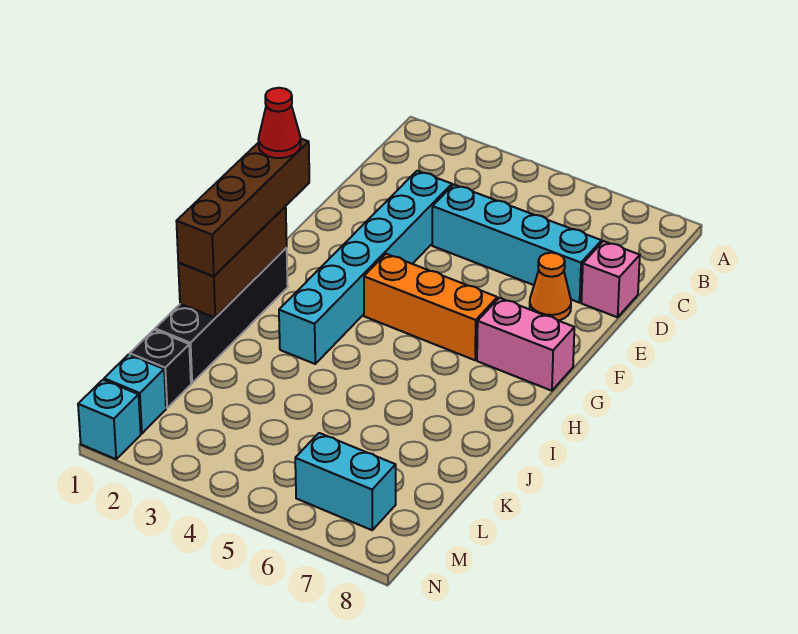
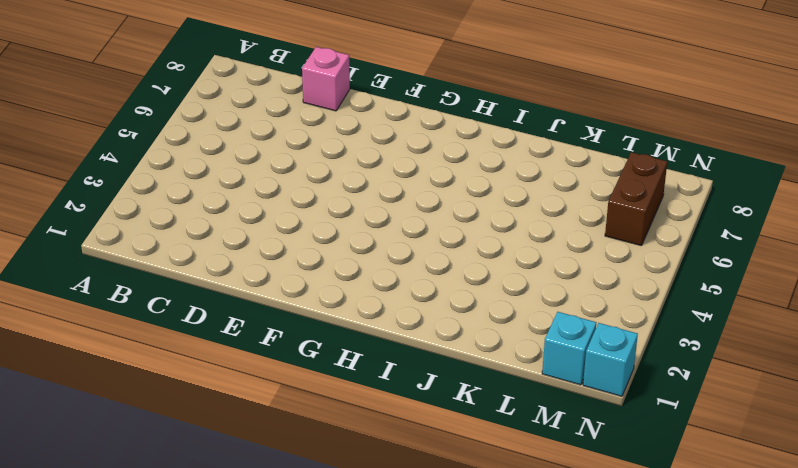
brown brick M6:M7 level 1 -> cyan brick M6:M7 level 1
none -> cyan brick D3:I3 level 1
none -> cyan brick D4:D7 level 1
none -> orange cone E7 level 1

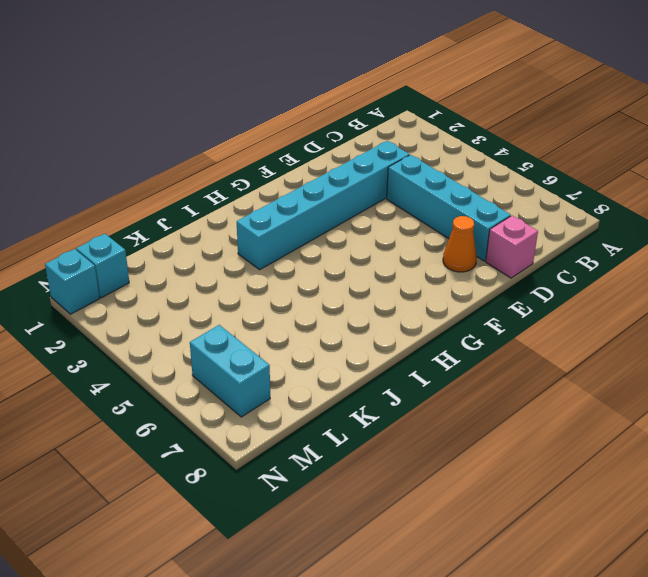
none -> orange brick G4:G6 level 1
none -> pink brick G7:G8 level 1
none -> black brick H1:K1 level 1

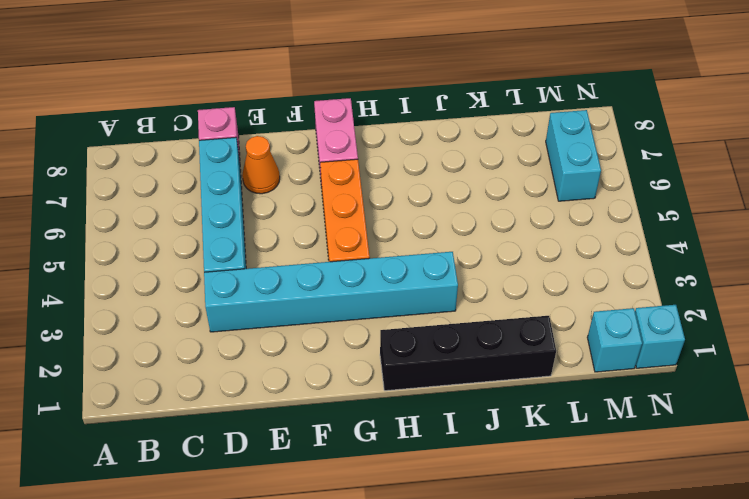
none -> black brick L1 level 1
none -> brown brick H1:J1 level 2
none -> brown brick G1:J1 level 3

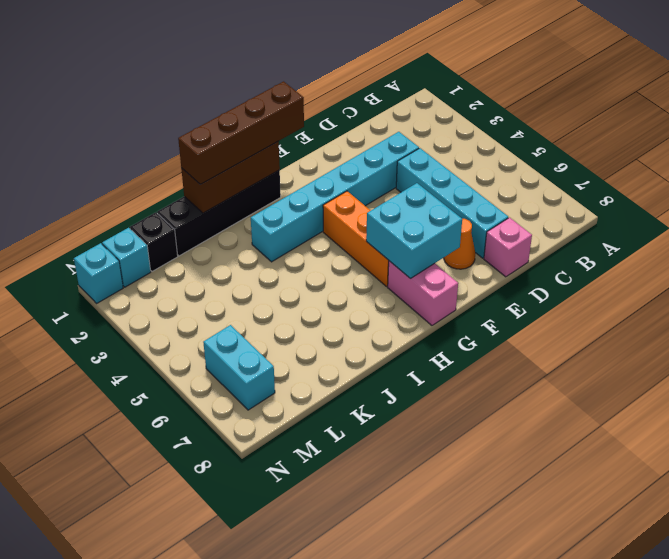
cyan brick F6:G7 level 2 -> none
none -> red cone G1 level 4

